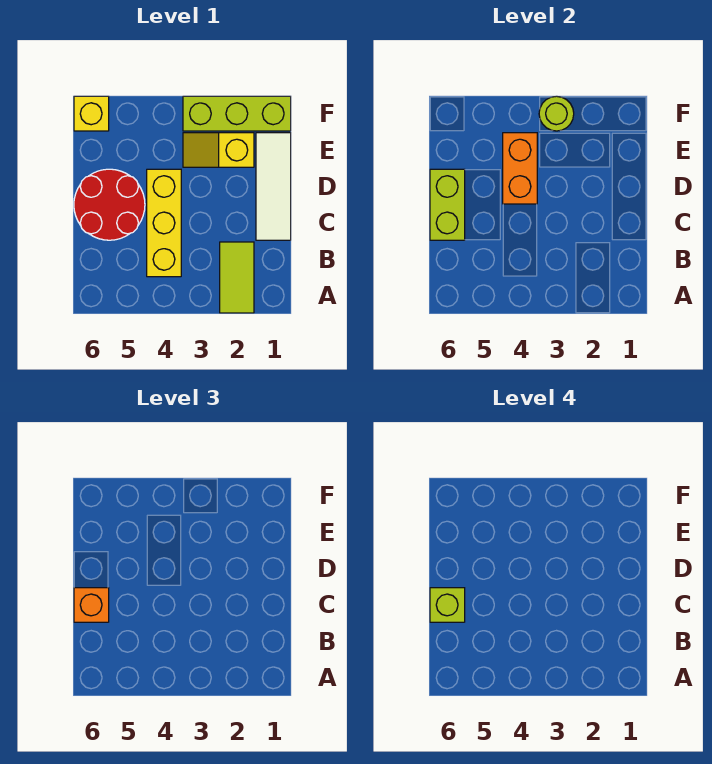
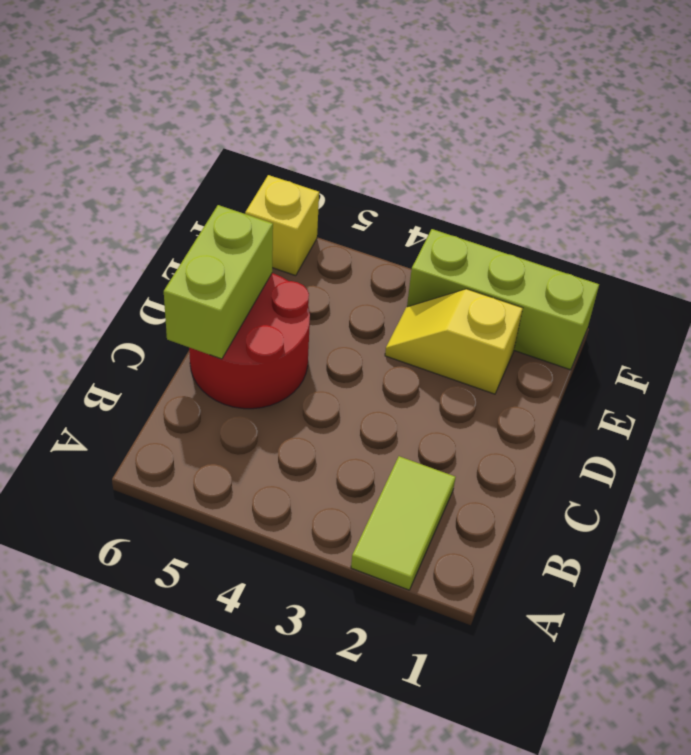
none -> yellow brick B4:D4 level 1
none -> white tile C1:E1 level 1
none -> orange brick D4:E4 level 2

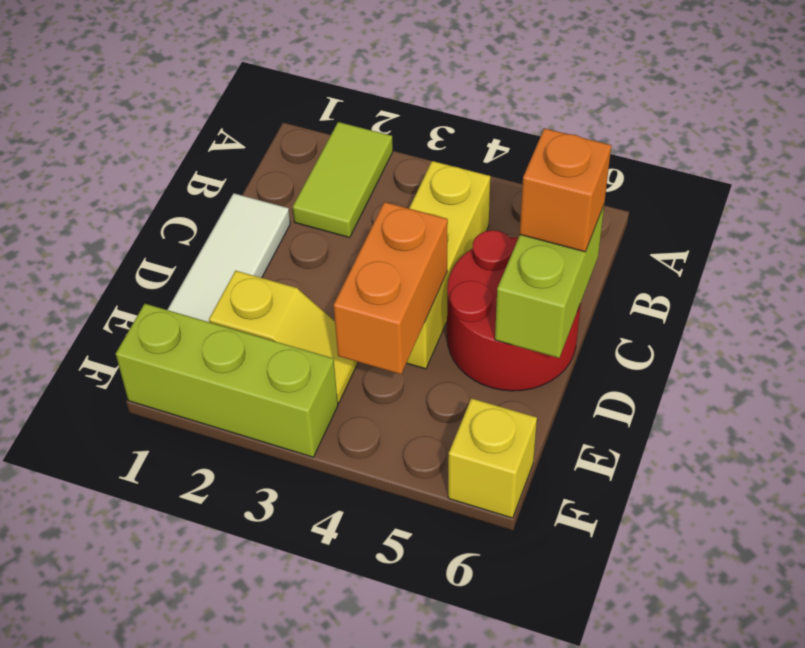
none -> lime round brick F3 level 2
none -> lime brick C6 level 4

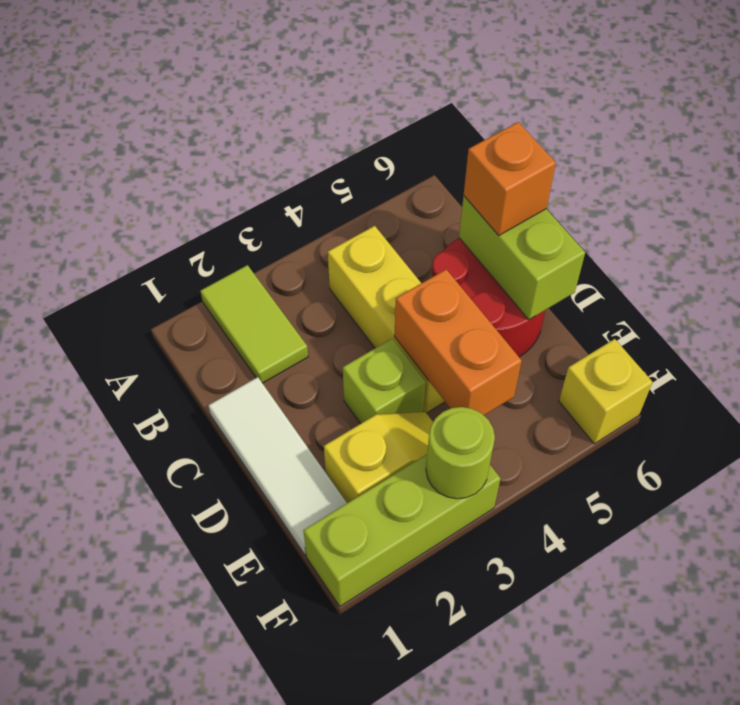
lime brick D3 level 1 -> lime brick C6 level 4

